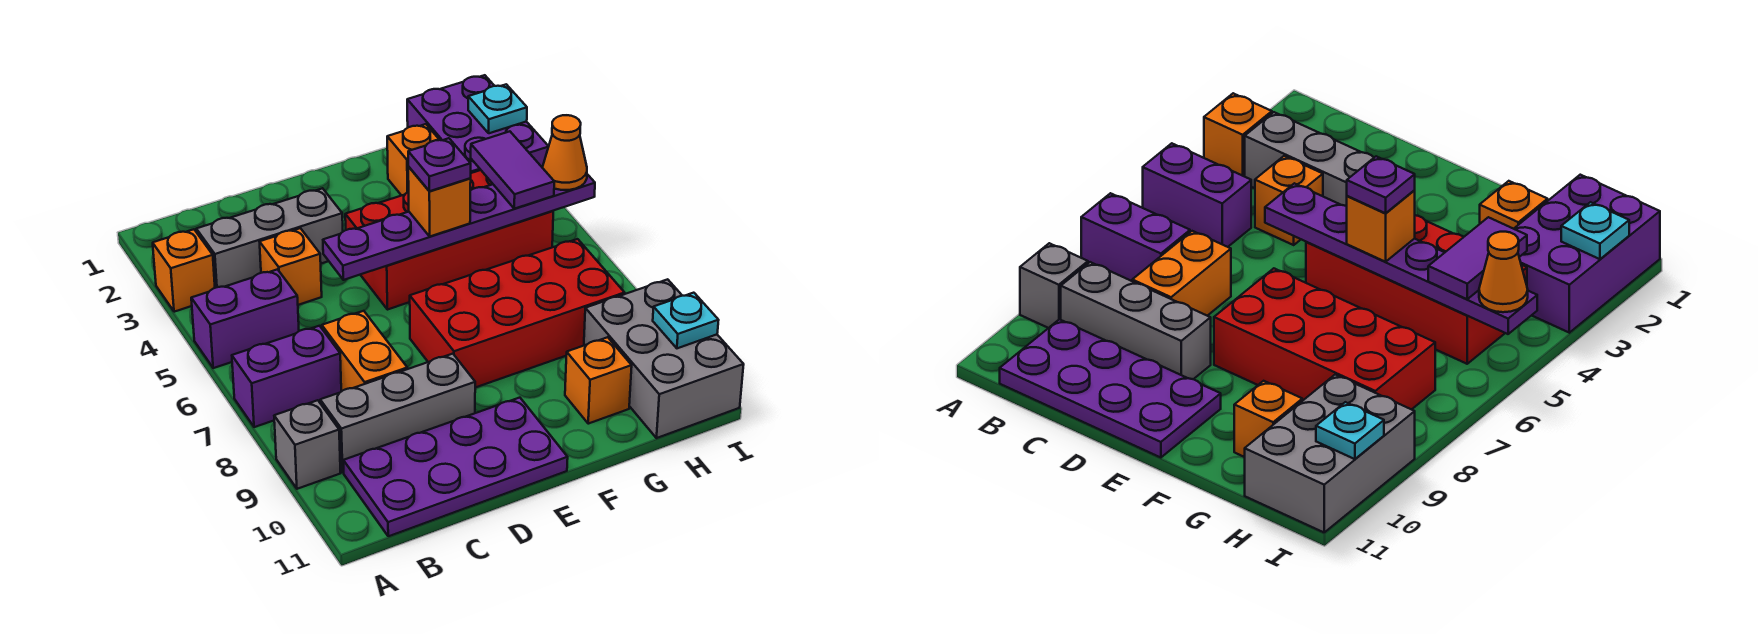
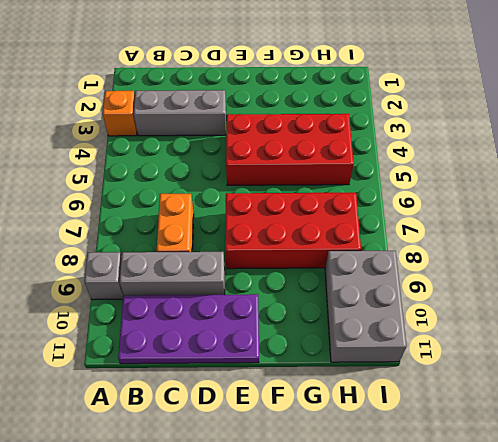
none -> purple brick A5:B5 level 1
none -> purple brick A7:B7 level 1
none -> orange brick C4 level 1

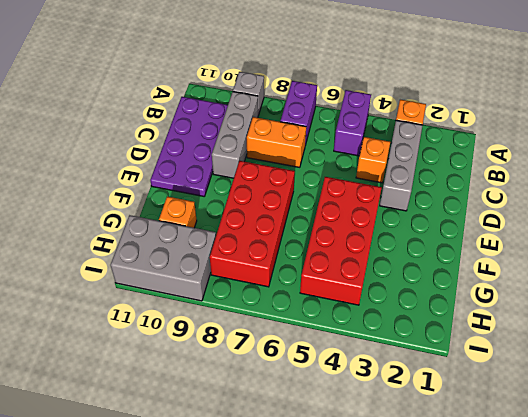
none -> orange brick G2 level 1
none -> purple brick H1:I3 level 1
none -> purple plate D5:I5 level 2

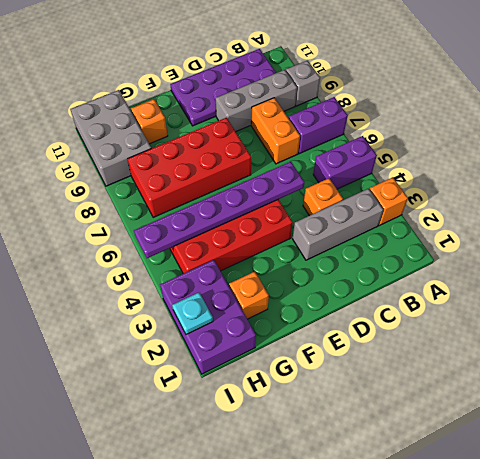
none -> cyan plate I10 level 2
none -> orange brick F5 level 3
none -> purple tile H4:H5 level 3

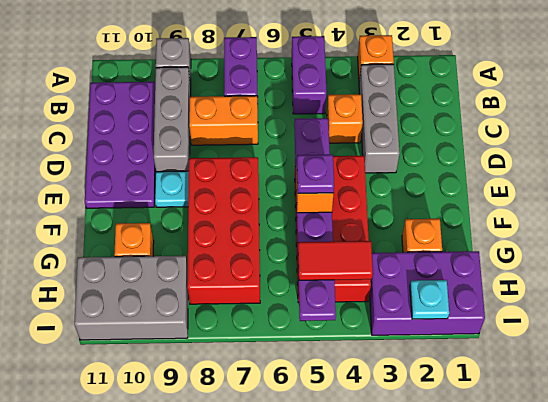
cyan plate E9 level 1 -> cyan plate I10 level 2
red tile H4:H5 level 3 -> purple tile H4:H5 level 3
none -> orange cone I5 level 3

